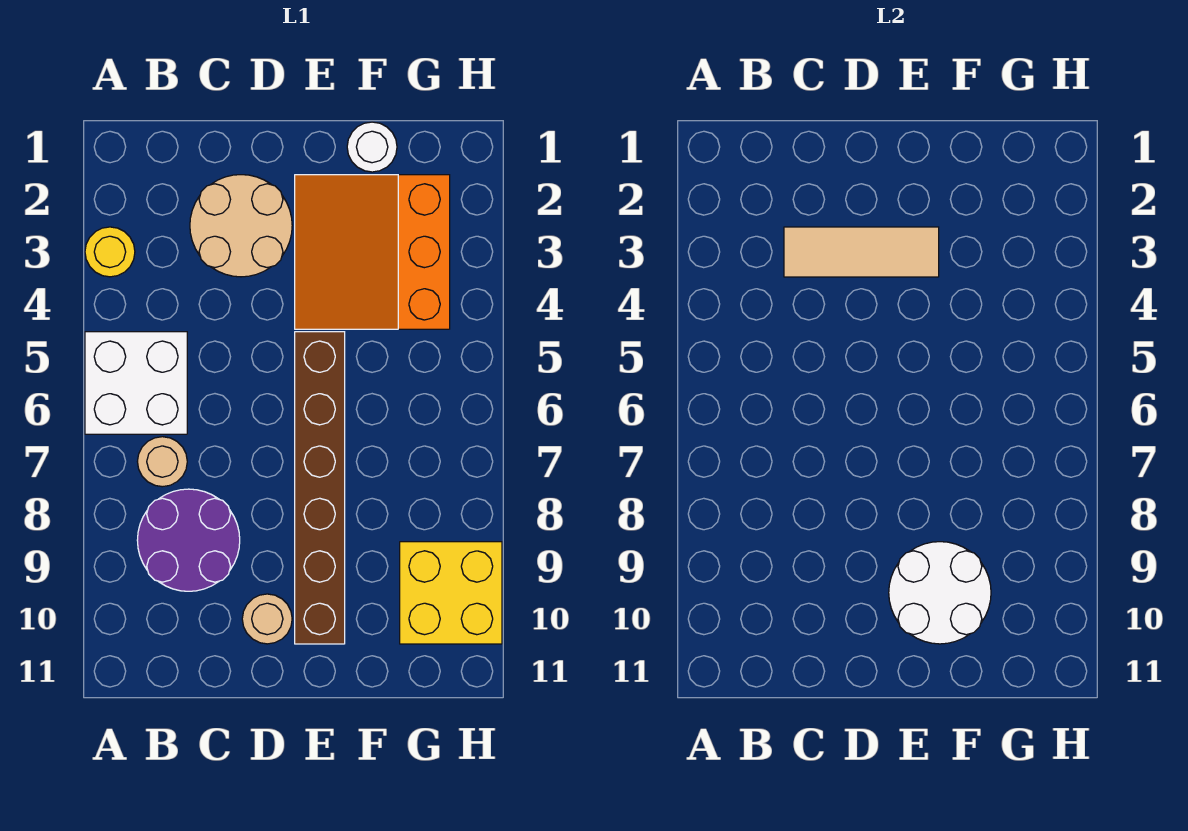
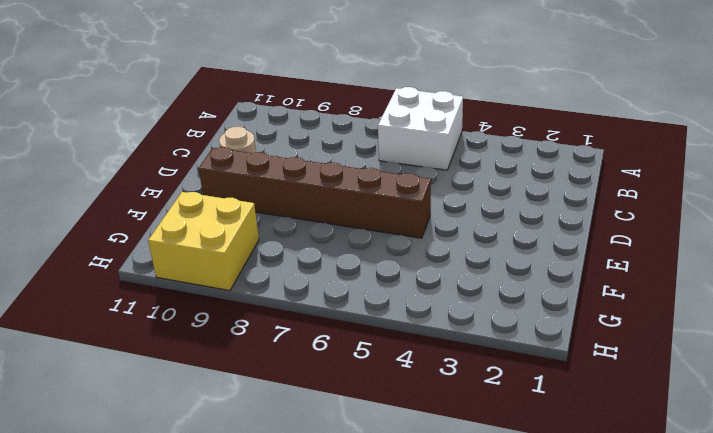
none -> yellow round brick A3 level 1
none -> tan round brick B7 level 1
none -> purple round brick B8:C9 level 1

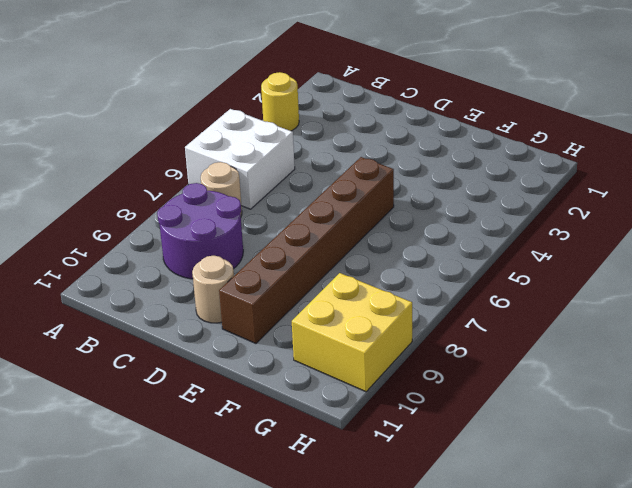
none -> tan round brick C2:D3 level 1
none -> orange slope E2:G4 level 1 top G
none -> white round brick F1 level 1

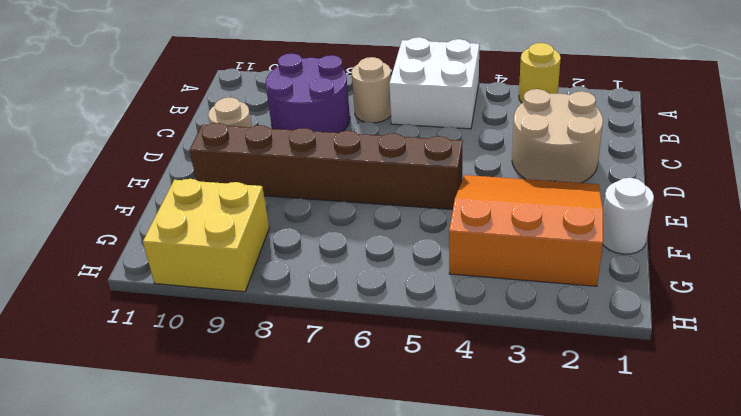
none -> tan tile C3:E3 level 2
none -> white round brick E9:F10 level 2

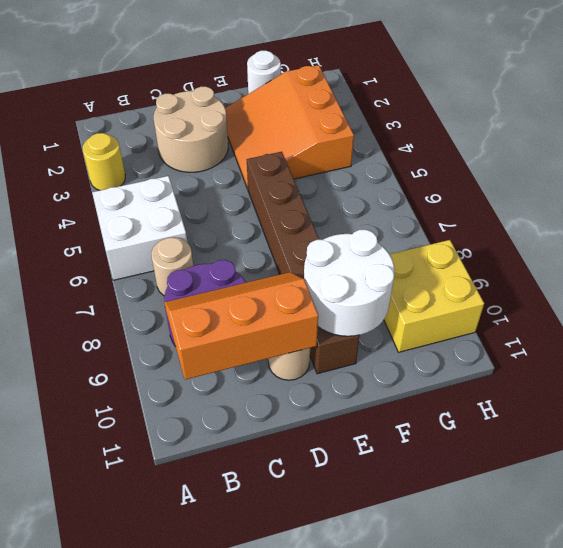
orange slope B9:D10 level 2 top 10 -> none
none -> tan tile C3:E3 level 2

